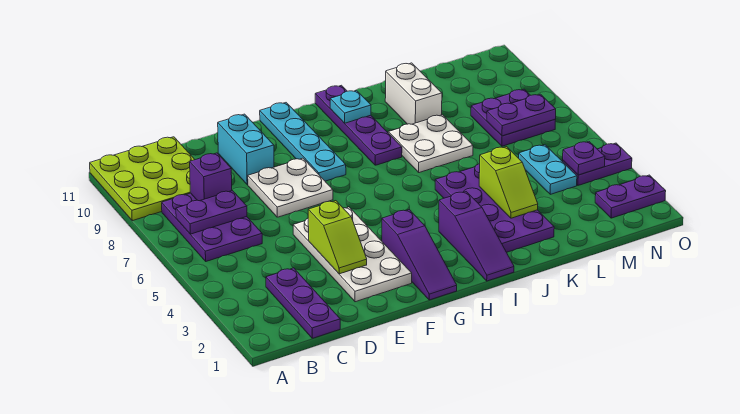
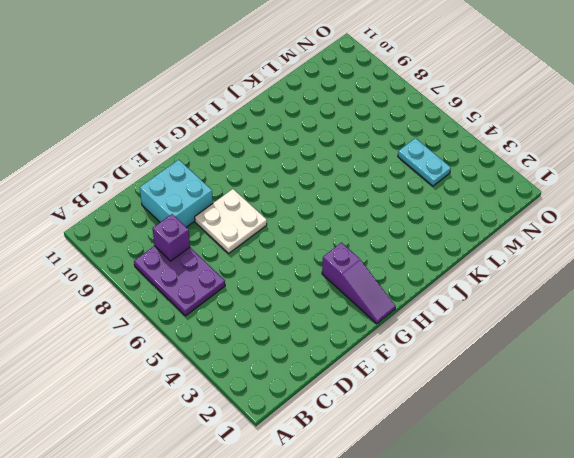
cyan brick D9:E10 level 1 -> cyan brick E9:E10 level 1
none -> lime plate A9:C11 level 1
none -> purple plate C1:C3 level 1
none -> white plate E2:F5 level 1

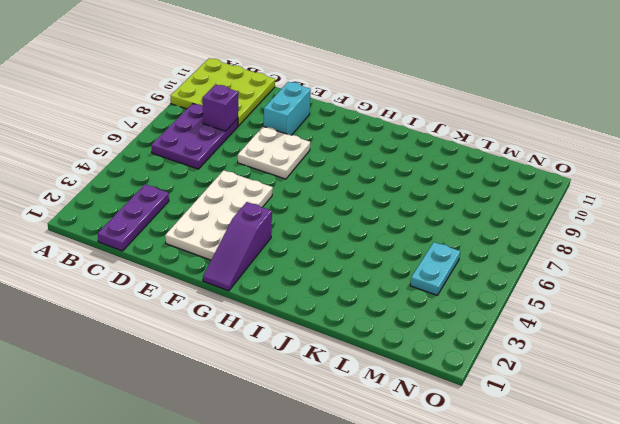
none -> cyan plate G8:G11 level 1
none -> purple slope I1:I3 level 1 top 3
none -> purple plate I8:I11 level 1

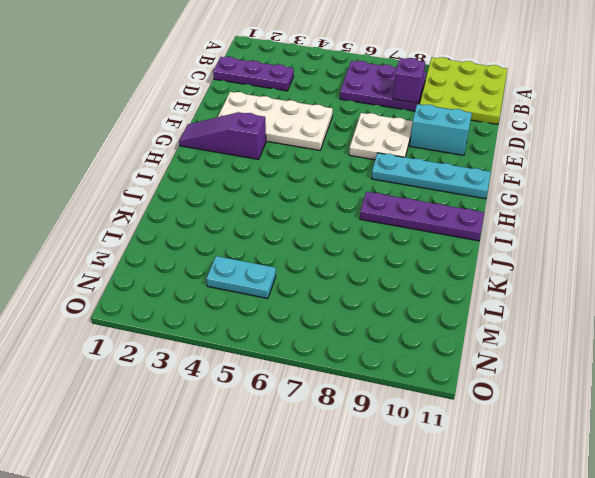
none -> purple slope I1:I3 level 1 top 3
none -> purple plate J2:K5 level 1
none -> white plate J7:K8 level 1

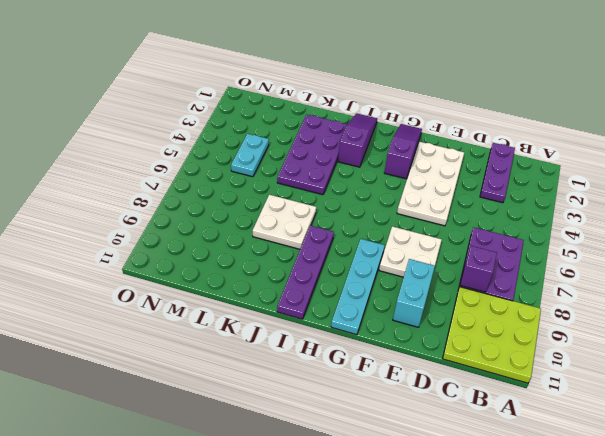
none -> white brick K9:K10 level 1
none -> purple plate M7:N8 level 1
none -> purple plate N2:O2 level 1

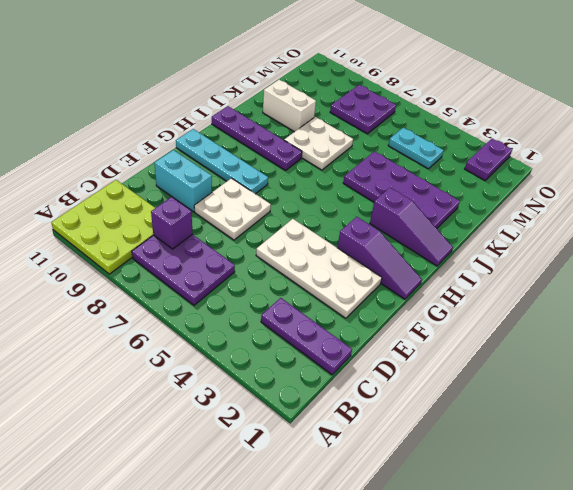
none -> purple plate N4:O4 level 1
none -> purple plate B7:C7 level 2
none -> lime slope E3:E4 level 2 top 4

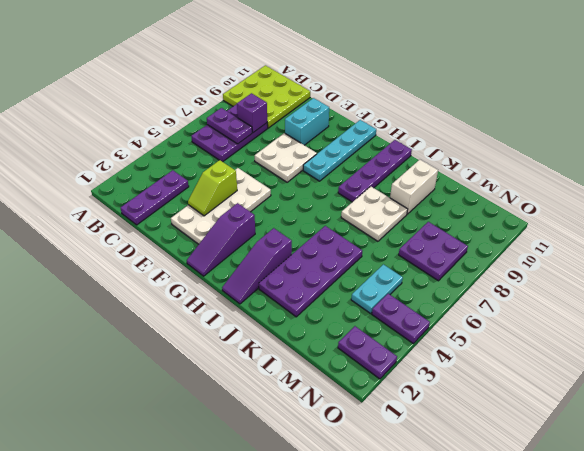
none -> cyan plate I10 level 2
none -> lime slope K3:K4 level 2 top 4
none -> purple plate M7:N7 level 2

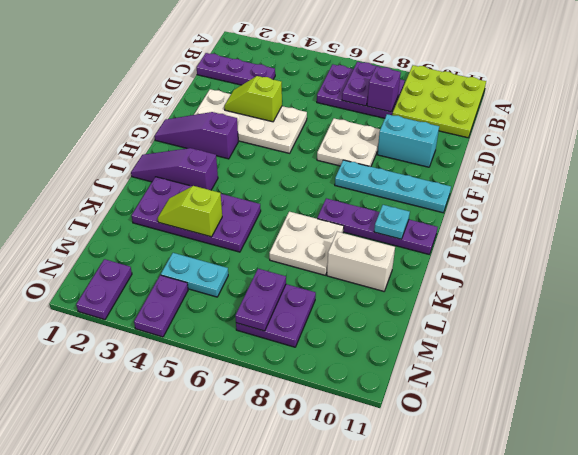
none -> purple plate N4 level 2

